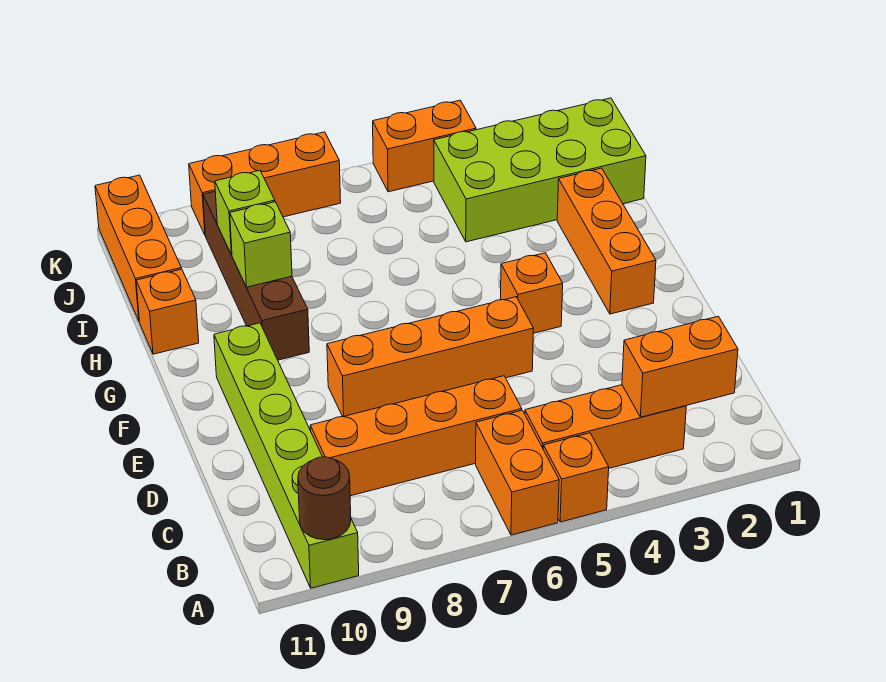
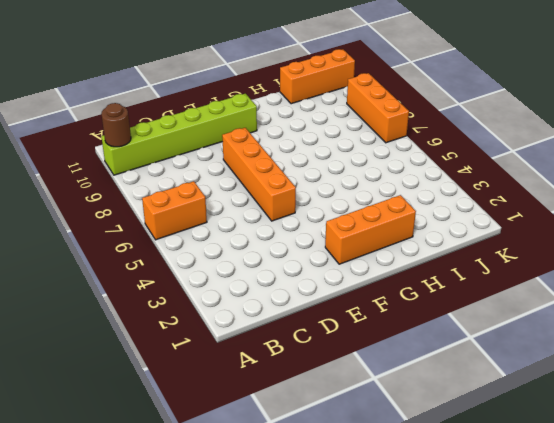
none -> orange brick A5 level 1
none -> orange brick B3:B5 level 1
none -> orange brick C6:C9 level 1

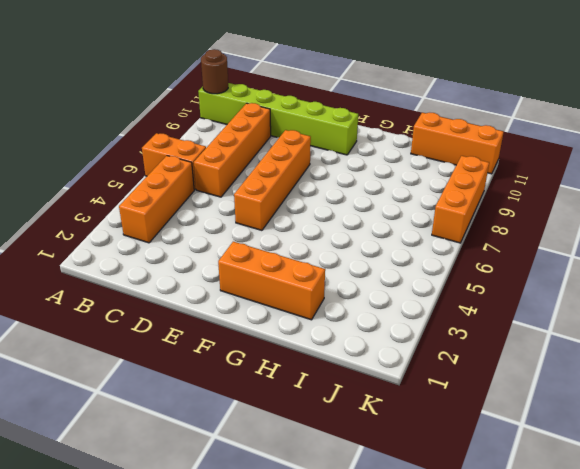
none -> orange brick A5 level 1
none -> orange brick F4 level 1
none -> brown brick G9:J9 level 1

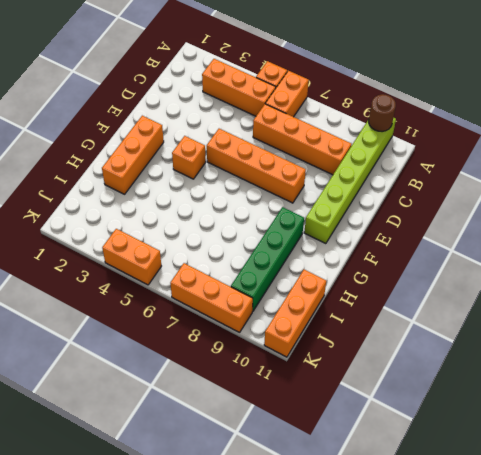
green brick G9:J9 level 1 -> brown brick G9:J9 level 1
none -> orange brick H11 level 1
none -> lime brick I1:J4 level 1
none -> orange brick B2:B3 level 2

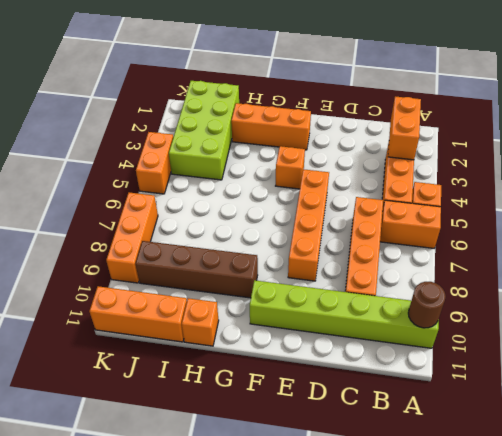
none -> lime brick H9 level 2
none -> lime brick I9 level 2

